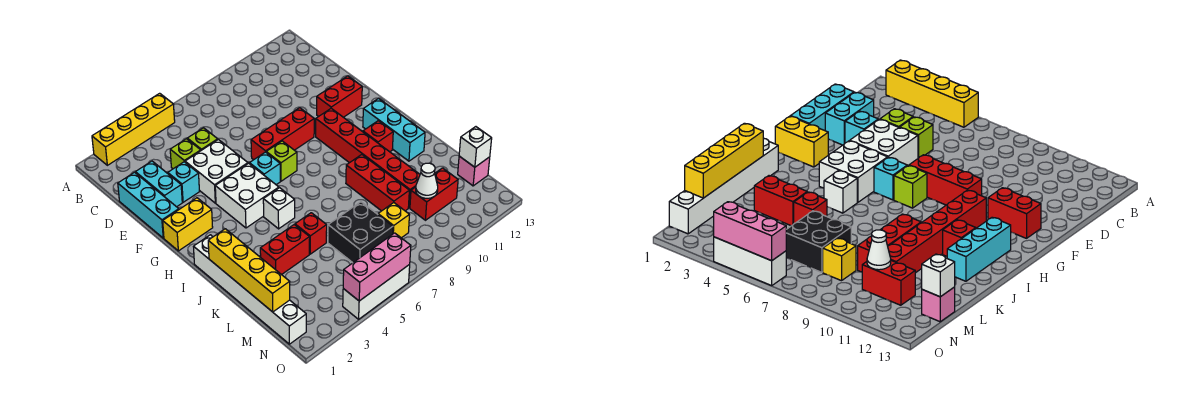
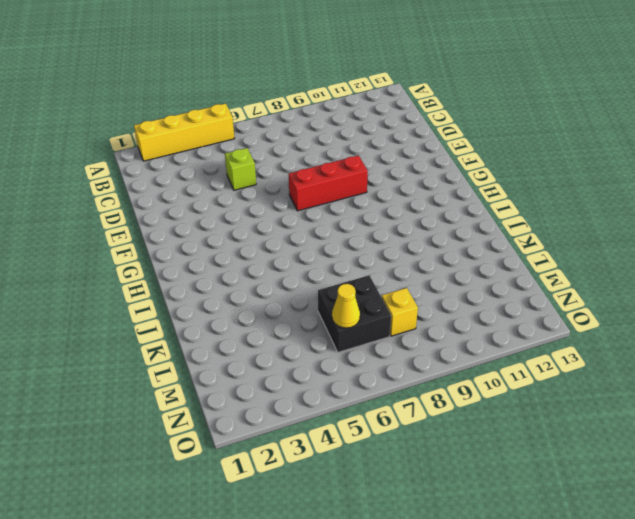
yellow cone M6 level 2 -> none
none -> cyan brick D1:F1 level 1
none -> cyan brick D2:E2 level 1
none -> lime brick D4 level 1
none -> cyan brick E3 level 1

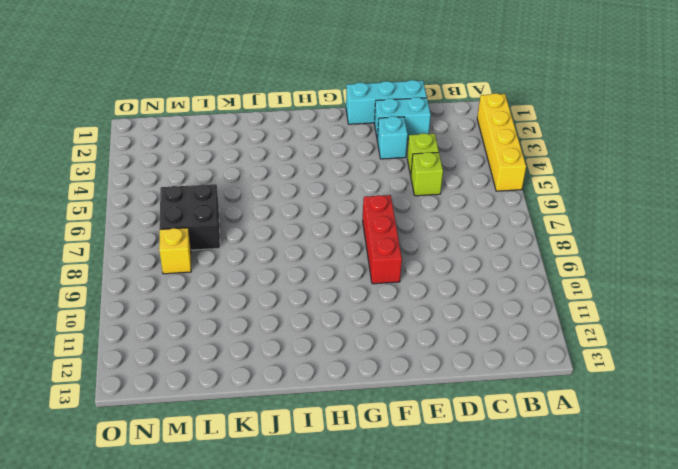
none -> white brick E4:F5 level 1
none -> red brick F11:F12 level 1
none -> yellow brick G1:G2 level 1
none -> white brick G4:H5 level 1

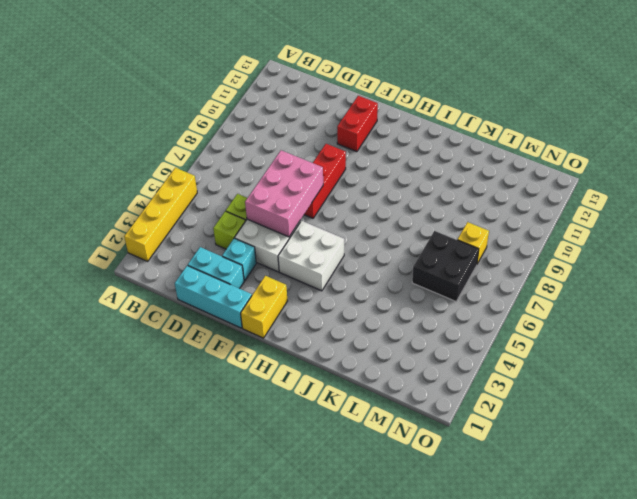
pink brick E5:F7 level 2 -> none
none -> cyan brick G6 level 1
none -> lime brick G7 level 1
none -> red brick G10:L10 level 1
none -> cyan brick H12:J12 level 1

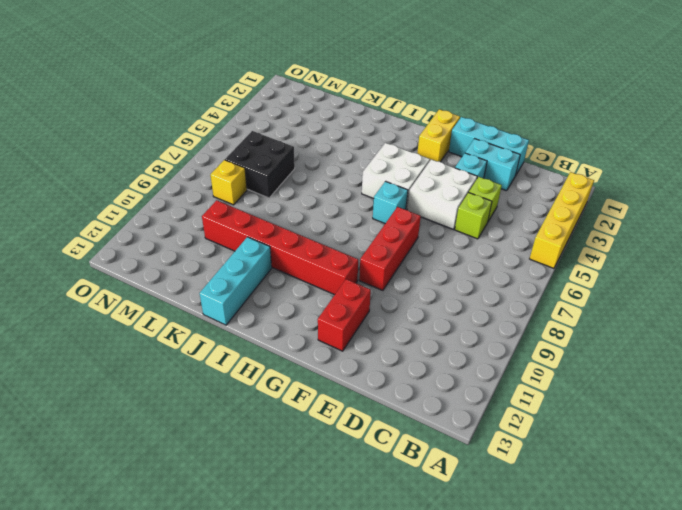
cyan brick J11:J13 level 1 -> cyan brick H12:J12 level 1
none -> lime brick G7 level 1
none -> white brick I1:N1 level 1
none -> white brick I5 level 1
none -> red brick I11 level 1

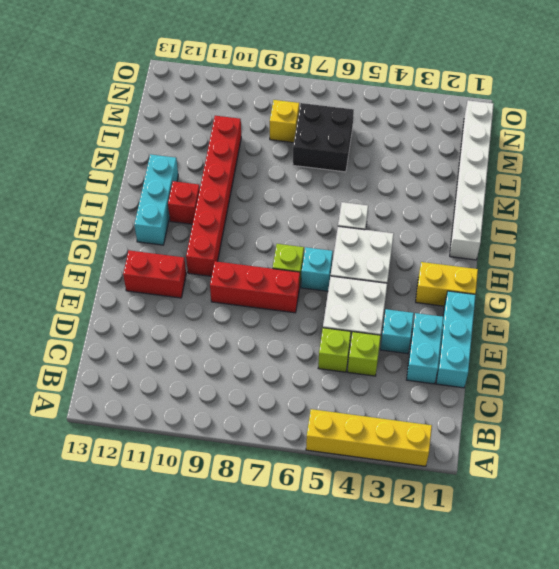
none -> red brick J9:L9 level 1
none -> red brick K3:K4 level 1
none -> red brick K5 level 1
none -> red brick M10:M11 level 1

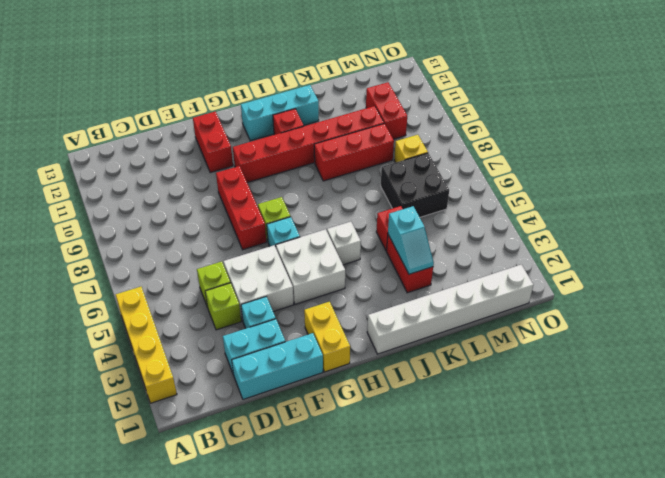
cyan slope K3:K4 level 2 top 4 -> none
none -> pink brick M13 level 1
none -> white brick O4:O6 level 1
none -> yellow brick J1:M1 level 2
none -> white cone M10 level 2

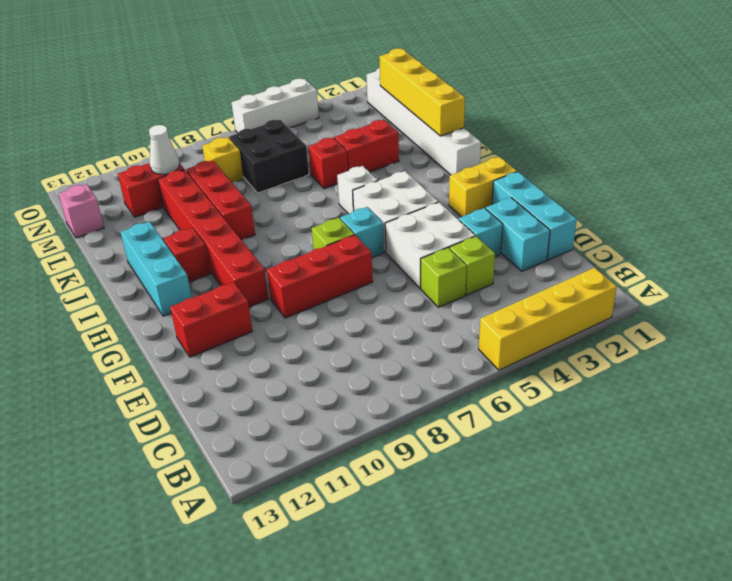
none -> white brick M13 level 2
none -> pink brick O4:O6 level 2

